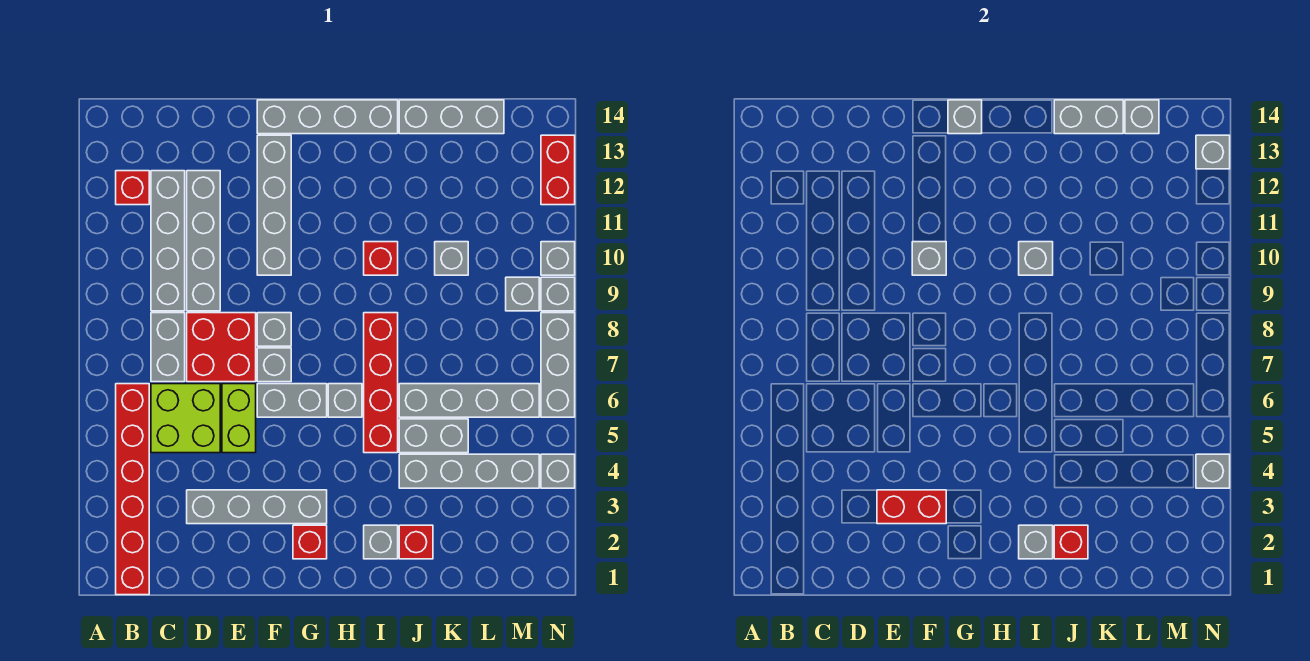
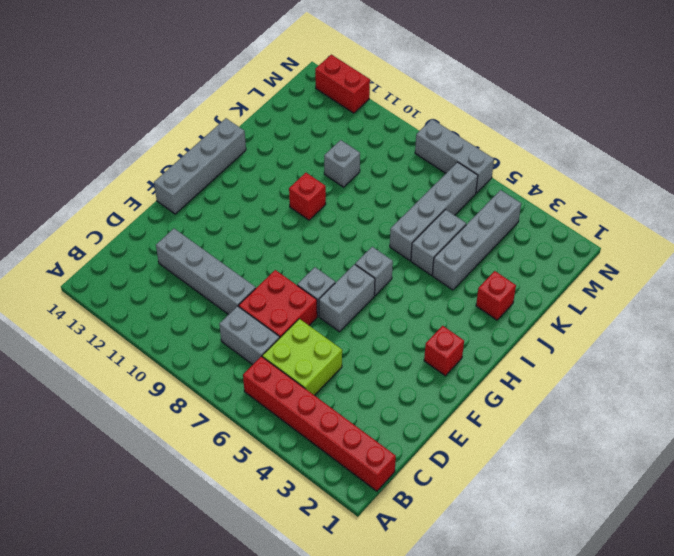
none -> red brick B12 level 1
none -> grey brick C9:C12 level 1
none -> grey brick D3:G3 level 1
none -> lime brick E5:E6 level 1

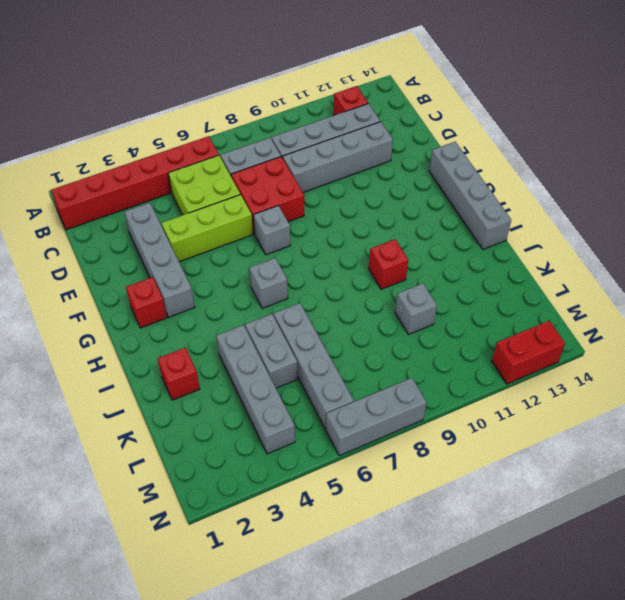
lime brick E4:E6 level 1 -> lime brick E5:E6 level 1
none -> grey brick F6:G6 level 1
none -> grey brick F8 level 1
none -> grey brick F10:F13 level 1
none -> grey brick I2 level 1

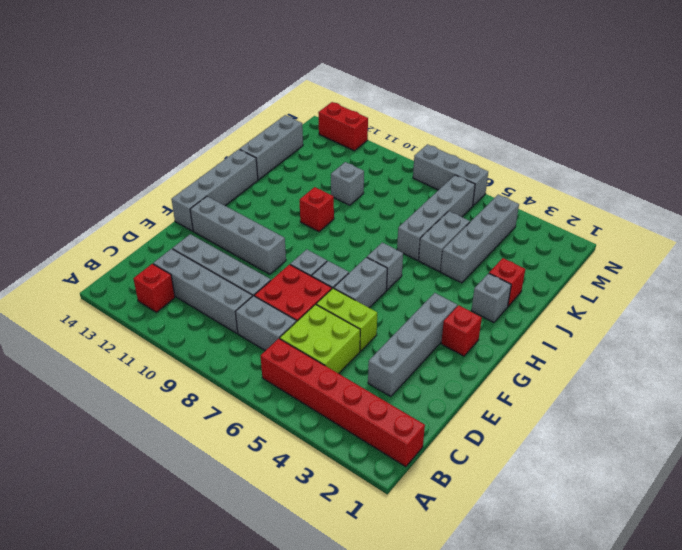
none -> red brick I5:I8 level 1
none -> grey brick M9 level 1
none -> grey brick N4 level 1
none -> grey brick N9 level 1

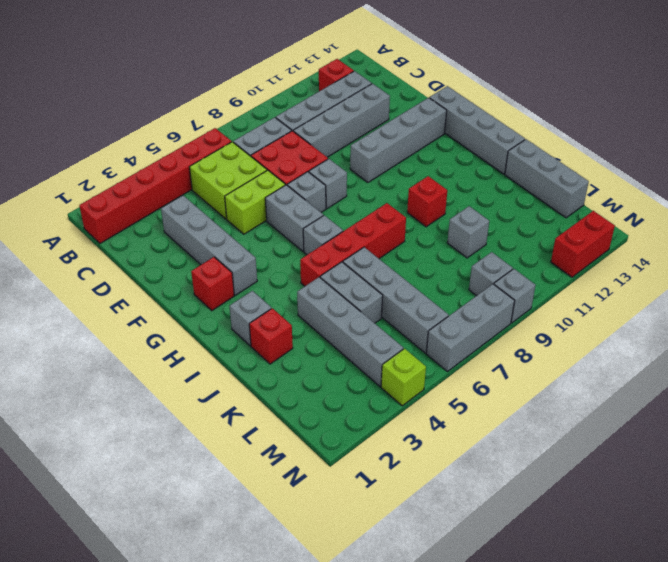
lime brick N4 level 1 -> grey brick N4 level 1
none -> grey brick N10 level 1
none -> red brick E3:F3 level 2
none -> grey brick F10 level 2
none -> grey brick G14 level 2

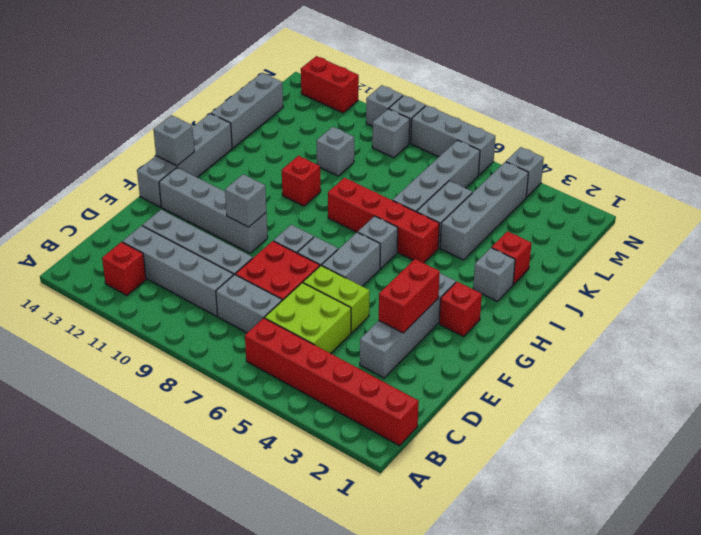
none -> grey brick I2 level 2
none -> grey brick I10 level 2
none -> red brick J2 level 2
none -> grey brick J14:K14 level 2

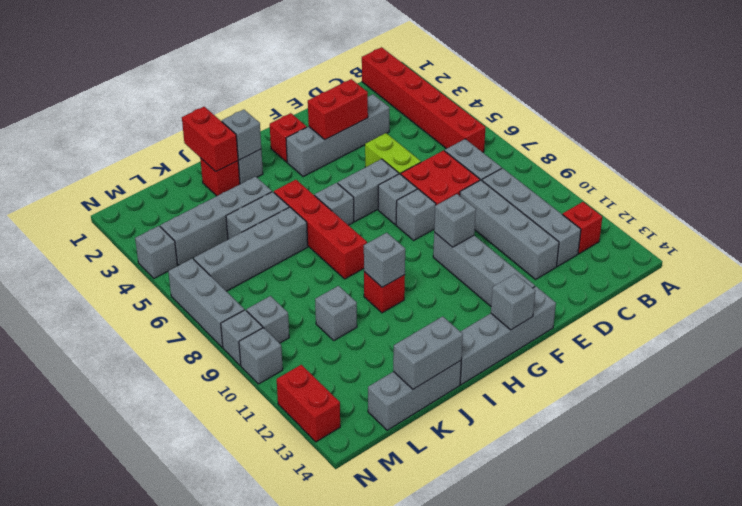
red brick J1:J2 level 2 -> red brick J2 level 2
none -> lime brick C5:D6 level 1
none -> grey brick L14 level 2
none -> grey brick N4 level 2
none -> grey brick N13 level 2

